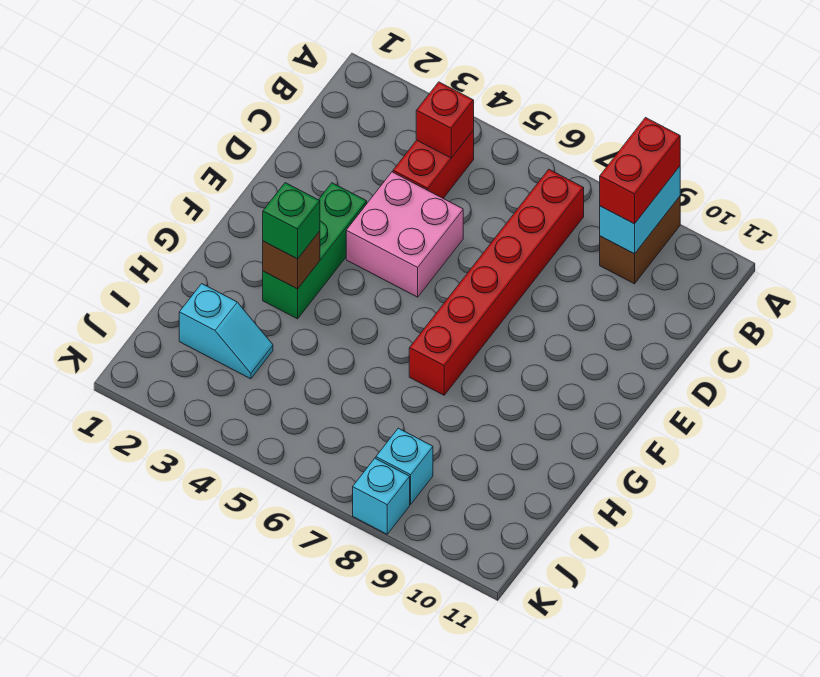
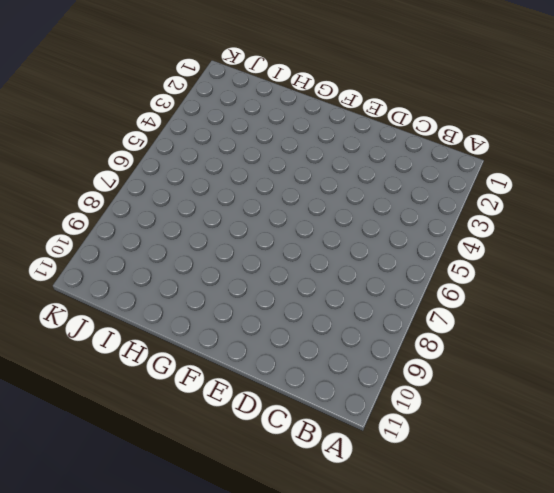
none -> brown brick A9:B9 level 1
none -> red brick B4:C4 level 1
none -> red brick B7:G7 level 1

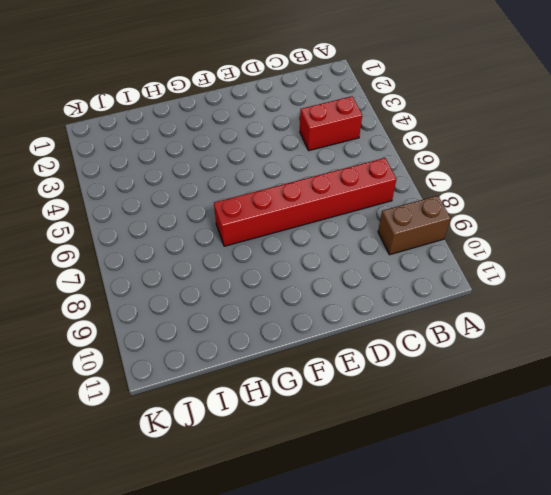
none -> pink brick D4:E5 level 1
none -> green brick E3:G3 level 1
none -> cyan slope I2:I3 level 1 top 2

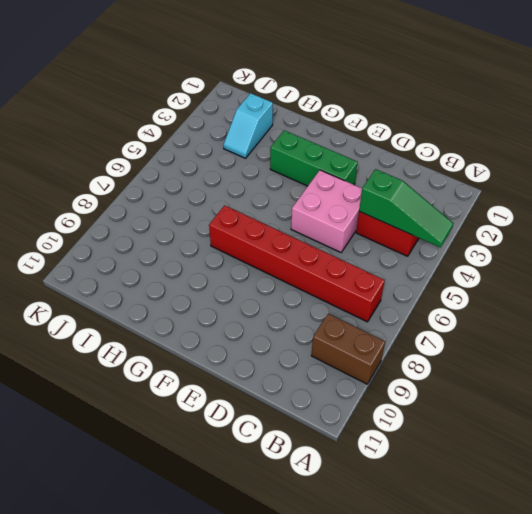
green slope A4:C4 level 2 top C -> red brick B4 level 2
none -> cyan brick J8 level 1
none -> cyan brick K8 level 1
none -> cyan brick A9:B9 level 2

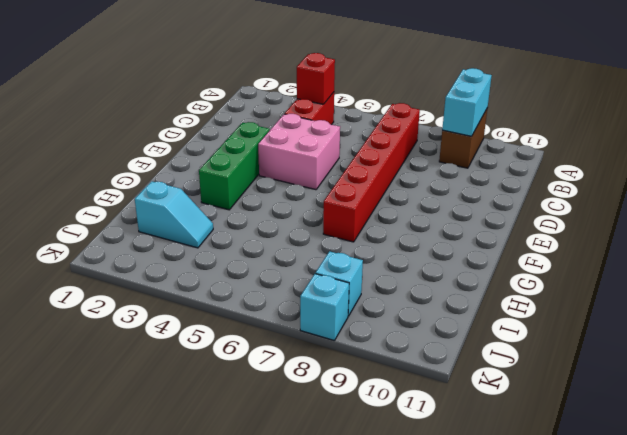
none -> brown brick G3 level 2
none -> red brick A9:B9 level 3
none -> green brick G3 level 3

